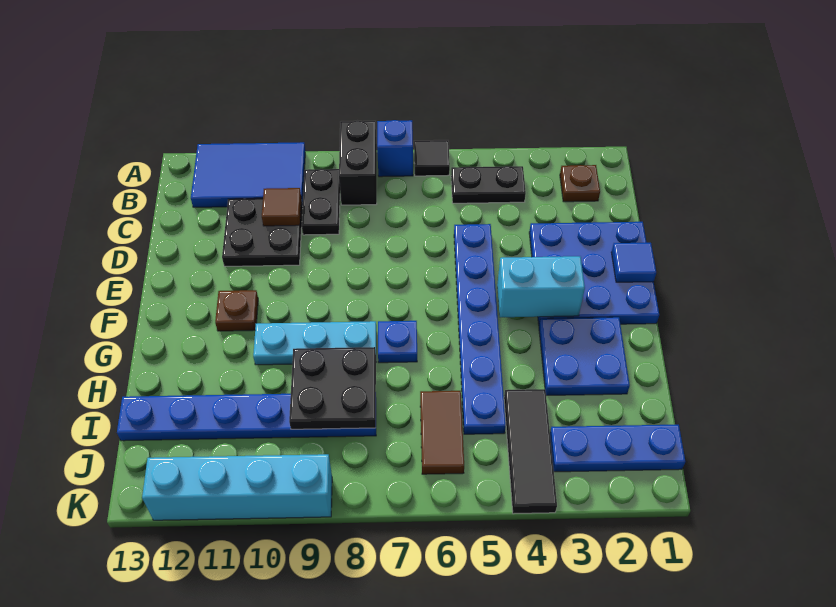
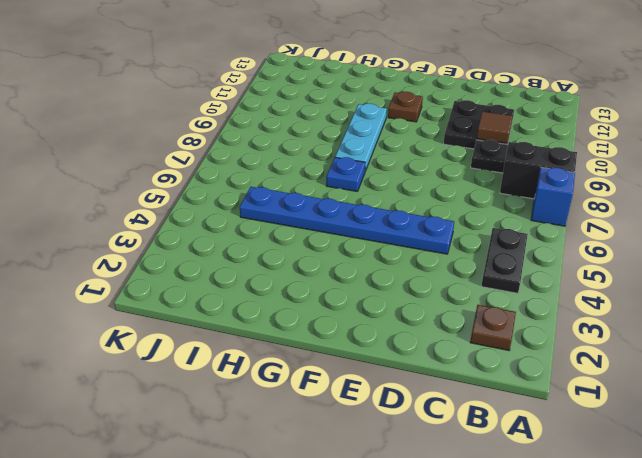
none -> black tile A6 level 1
none -> blue tile A10:B12 level 1
none -> blue plate D1:F3 level 1

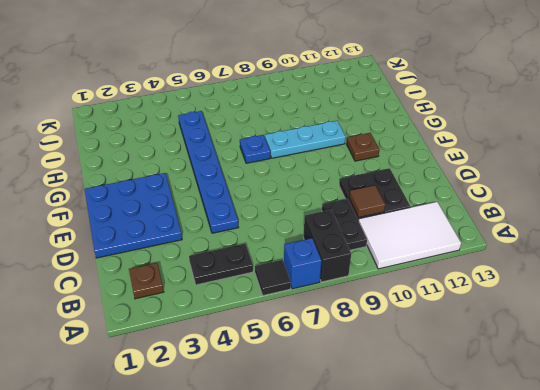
white tile A10:B12 level 1 -> blue tile A10:B12 level 1
none -> blue plate G2:H3 level 1
none -> black tile I4:K4 level 1
none -> brown tile I6:J6 level 1

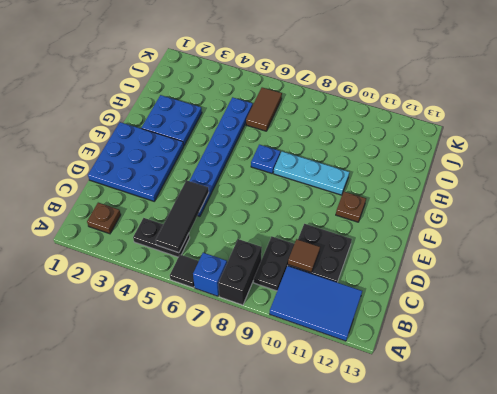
black tile B5:D5 level 2 -> black tile I4:K4 level 1
none -> blue plate I8:I13 level 1
none -> blue plate J1:J3 level 1
none -> cyan brick K9:K12 level 1

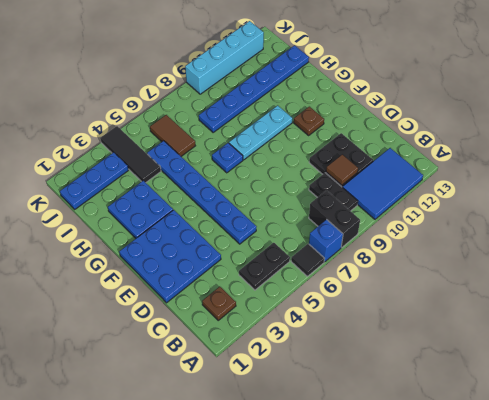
none -> blue tile E1 level 2
none -> cyan brick F3:F4 level 2
none -> black plate H8:I9 level 2

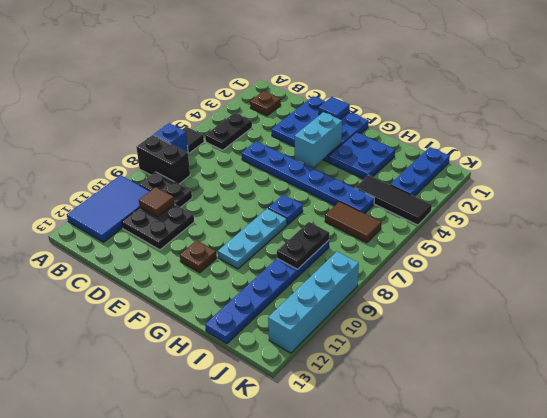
black plate I8:I9 level 2 -> black plate H8:I9 level 2

